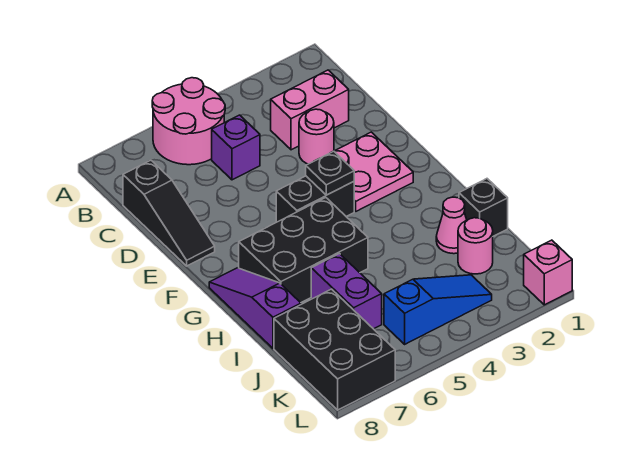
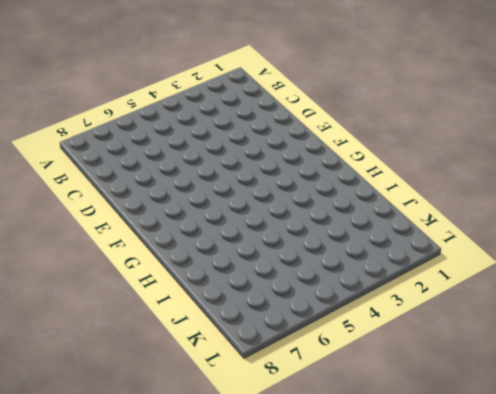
none -> pink round brick A5:B6 level 1
none -> pink brick C2:C3 level 1
none -> purple brick C5 level 1

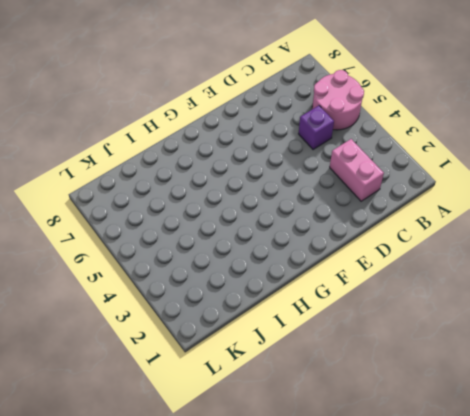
none -> black slope C8:E8 level 1 top C
none -> pink round brick D3 level 1
none -> pink plate E2:F3 level 1

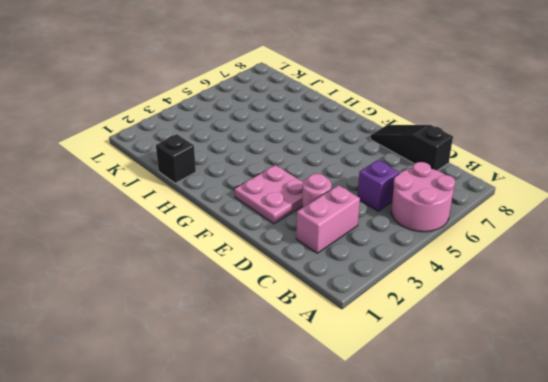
none -> black brick F4:F5 level 1
none -> black brick G5:H7 level 1
none -> purple slope G8:I8 level 1 top I

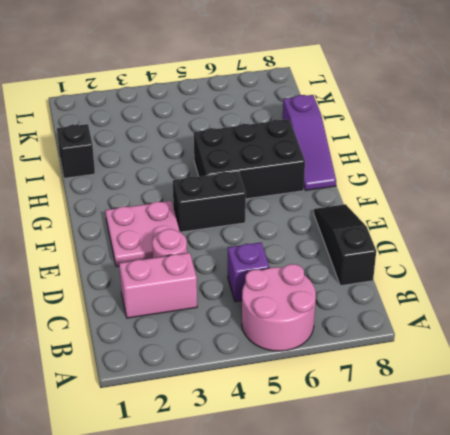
none -> pink cone I2 level 1
none -> purple brick I6:J6 level 1
none -> pink round brick J2 level 1

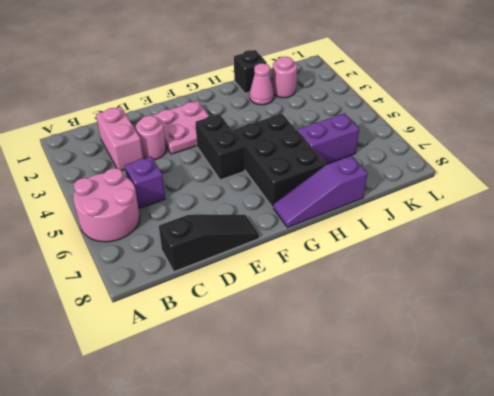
none -> black brick J7:L8 level 1
none -> blue slope K3:K5 level 1 top 5
none -> pink brick L1 level 1

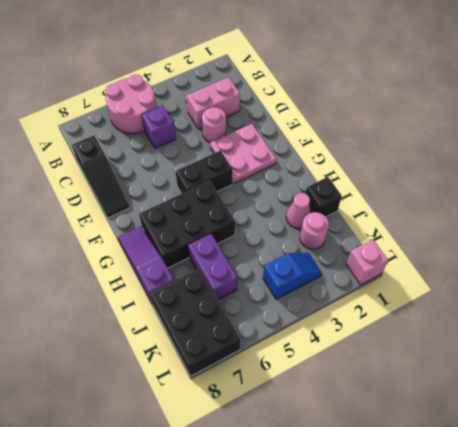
blue slope K3:K4 level 1 top 4 -> blue slope K3:K5 level 1 top 5
none -> black plate F4 level 2

